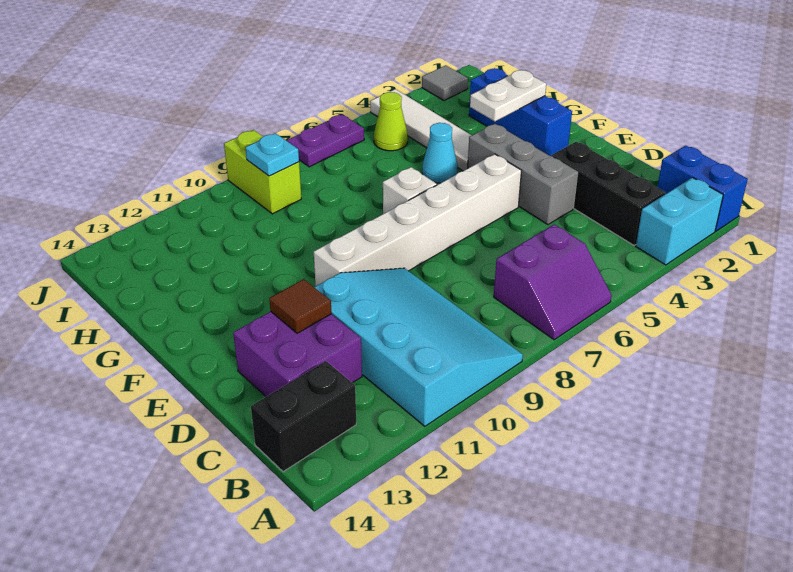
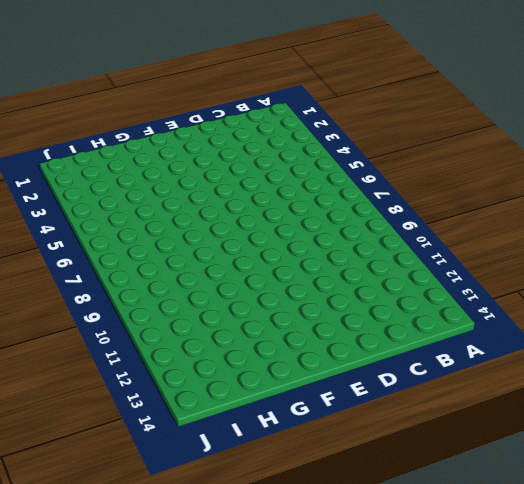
none -> blue brick A1:B1 level 1
none -> cyan brick A2:A3 level 1
none -> purple slope A6:B7 level 1 top B

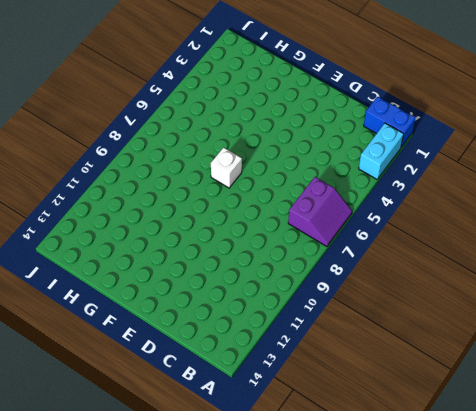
none -> cyan slope A9:D11 level 1 top 11
none -> black brick B3:D3 level 1
none -> black brick B13:B14 level 1

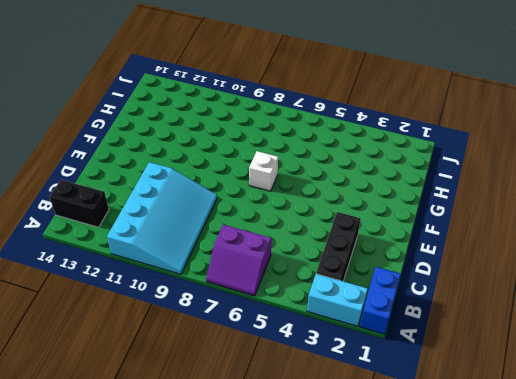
none -> purple brick C12:D13 level 1
none -> grey brick D4:F4 level 1
none -> white brick E5:E10 level 1

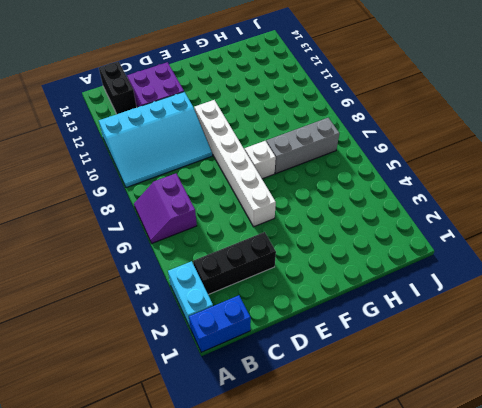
grey brick G7:I7 level 1 -> grey brick D4:F4 level 1
none -> blue brick F2:H2 level 1
none -> white tile G4:J4 level 1
none -> cyan cone G5 level 1

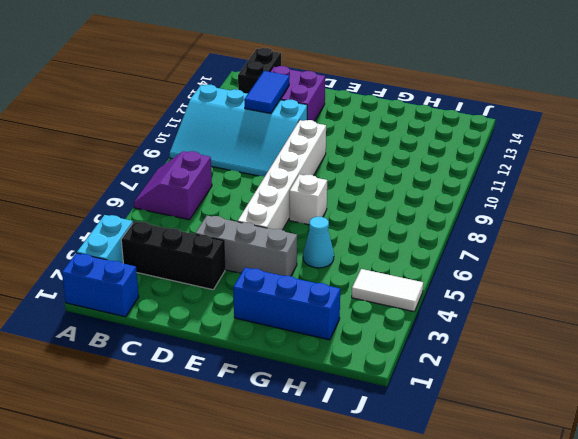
blue tile C11:C12 level 2 -> none
white tile I4:J4 level 1 -> white tile G4:J4 level 1
none -> lime cone I5 level 1
none -> lime brick I9:J9 level 1
none -> grey tile J2 level 1

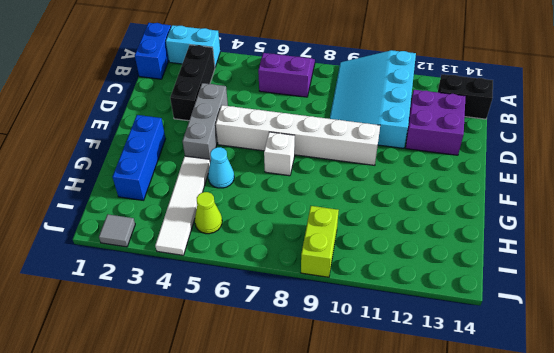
none -> purple plate J6:J7 level 1
none -> brown tile D12 level 2
none -> white plate G2:G3 level 2

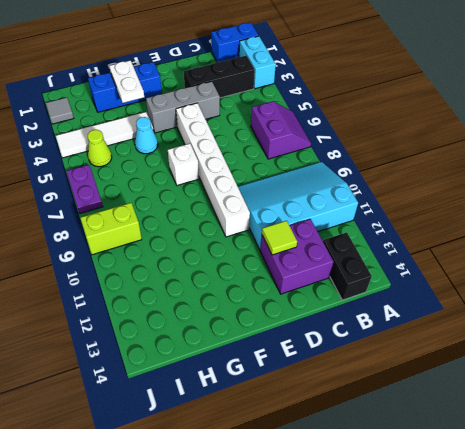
lime tile D12 level 2 -> brown tile D12 level 2
none -> cyan plate I9 level 2

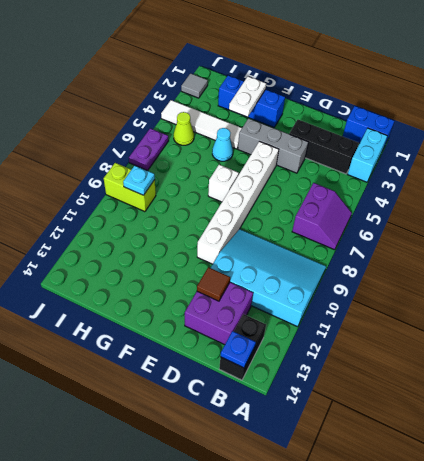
blue plate B14 level 2 -> none

